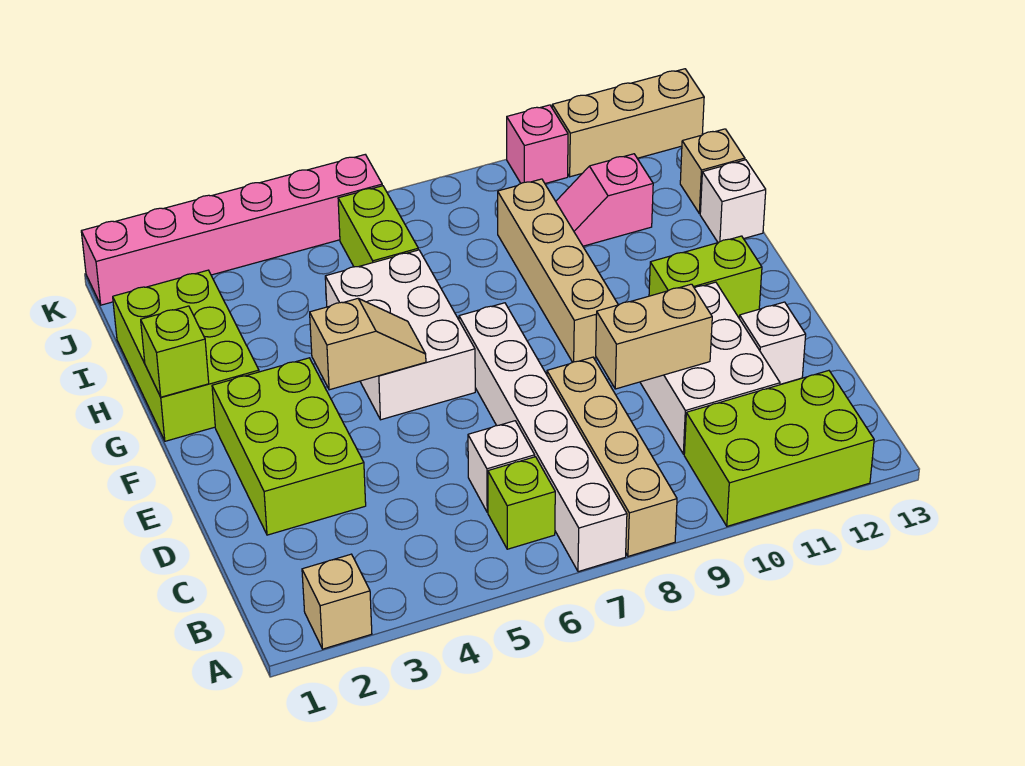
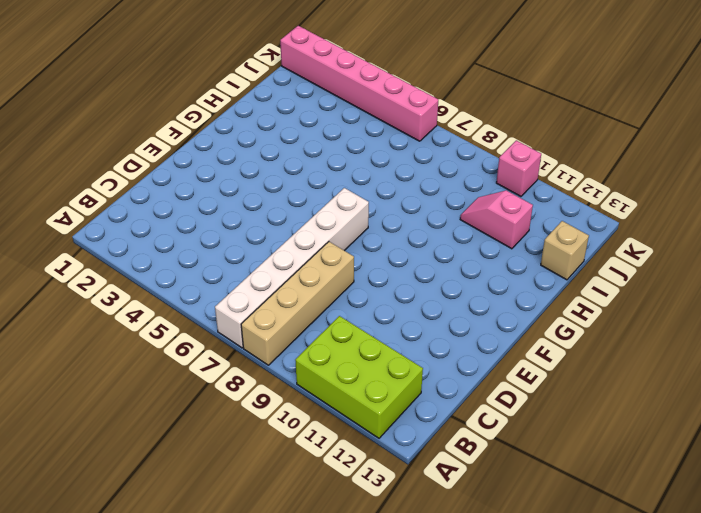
none -> tan brick A2 level 1
none -> lime brick B6 level 1
none -> white brick C6 level 1

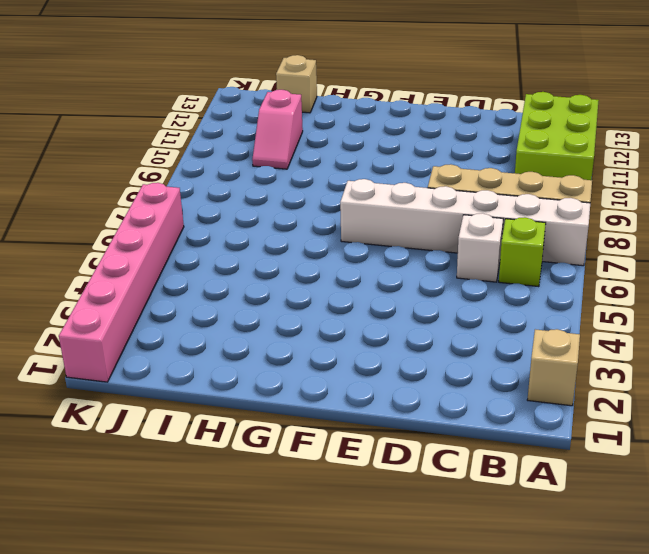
none -> white brick C10:E11 level 1
none -> lime brick D2:F3 level 1
none -> white brick D12 level 1

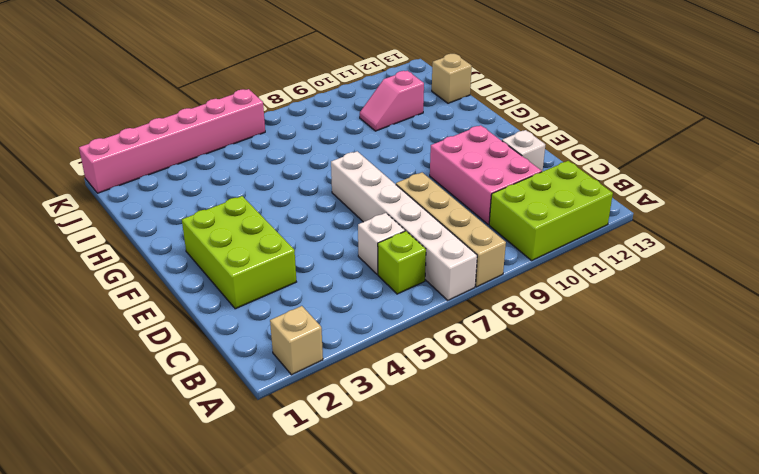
pink brick C10:E11 level 1 -> white brick C10:E11 level 1
none -> white brick F5:H6 level 1
none -> tan brick F9:I9 level 1
none -> lime brick F11:F12 level 1

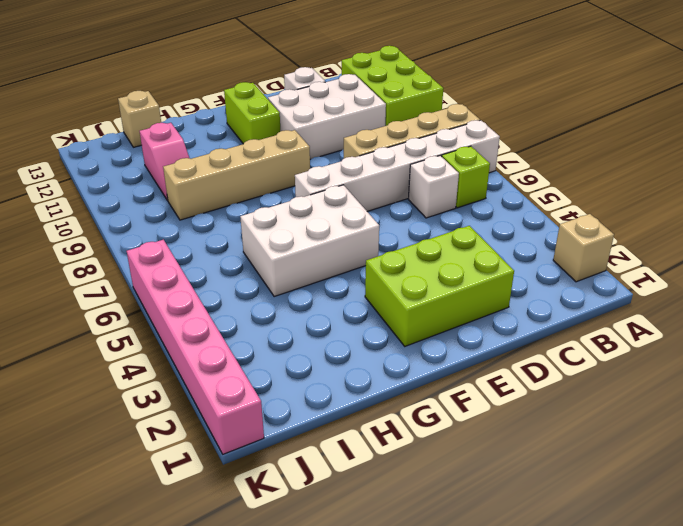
none -> lime brick G1:I2 level 1
none -> white brick H13 level 1
none -> lime brick I6:J6 level 1

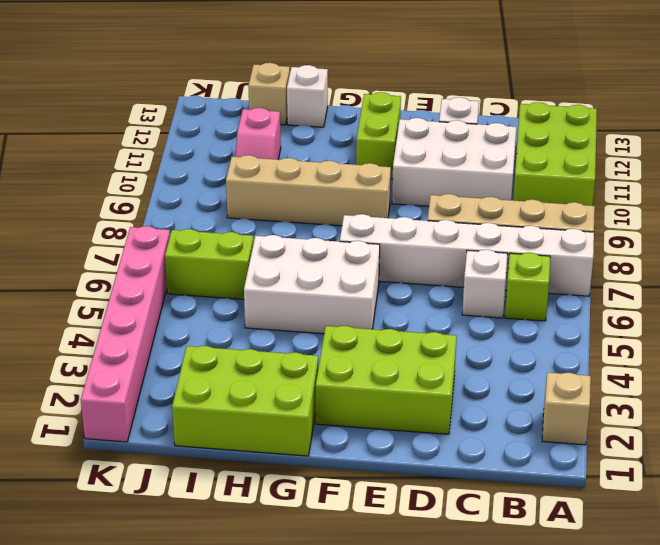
none -> pink brick K10 level 1
none -> tan brick K11:K13 level 1
none -> tan brick D9:D10 level 2

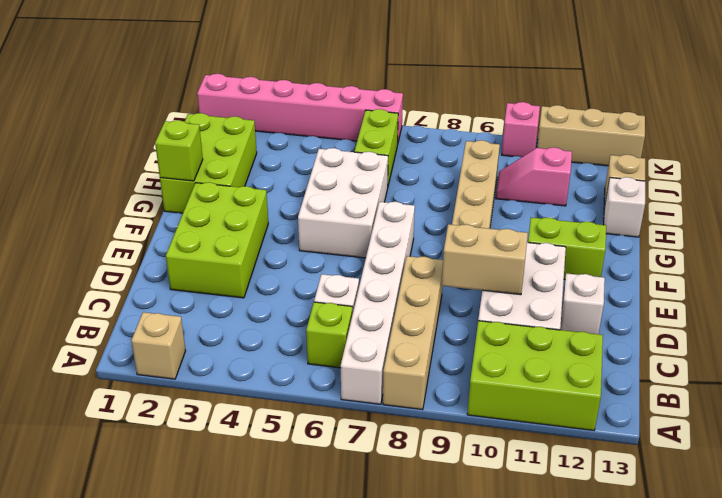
none -> tan slope F4:F5 level 2 top 4

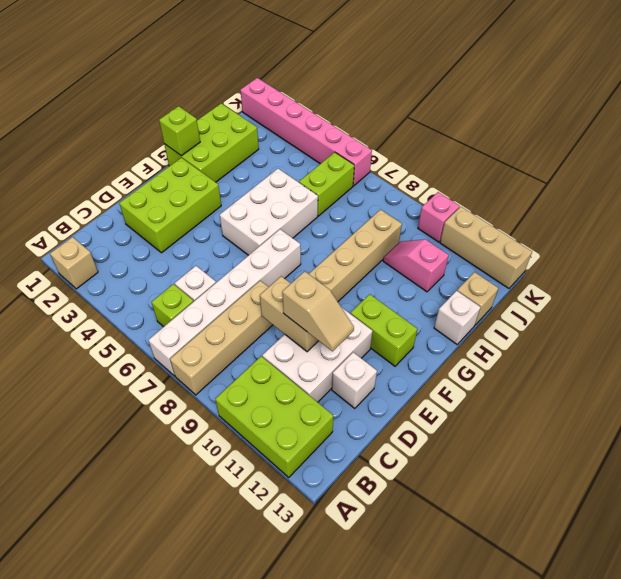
tan slope D10:D11 level 3 top 10 -> tan slope F4:F5 level 2 top 4

